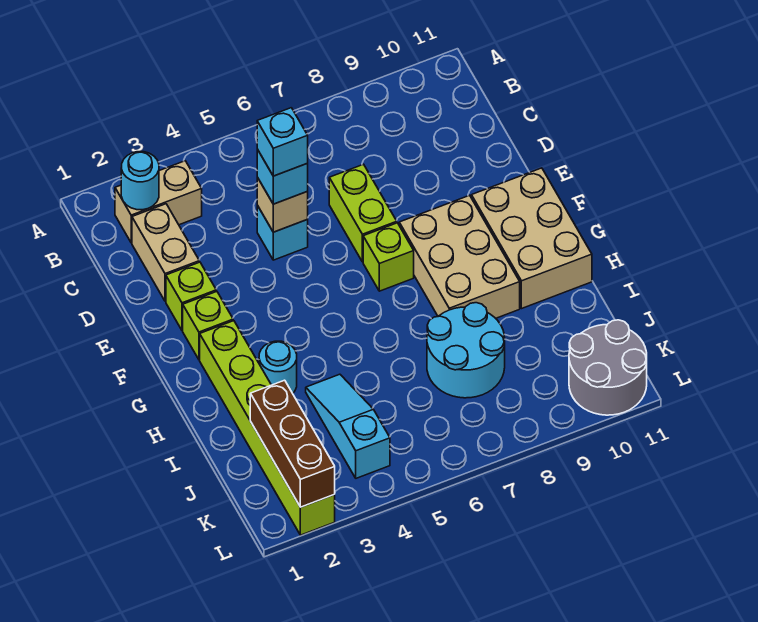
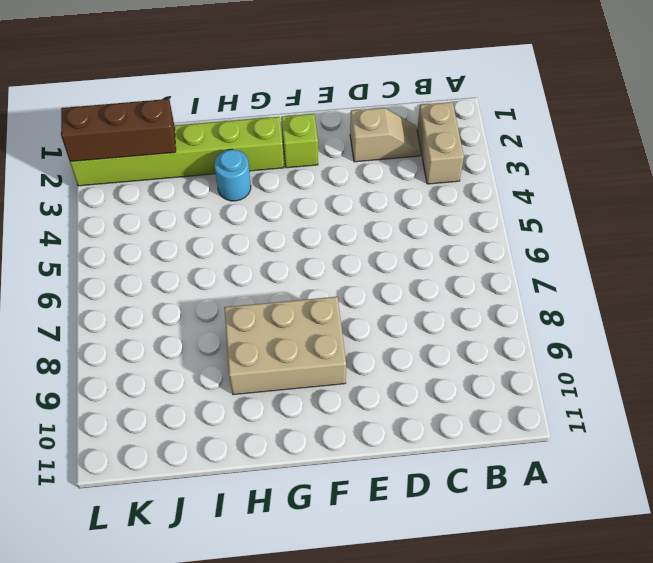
tan slope C2:D2 level 1 top D -> tan brick C2:D2 level 1
none -> cyan brick D5 level 1
none -> lime brick D7:E7 level 1
none -> lime brick E2 level 1

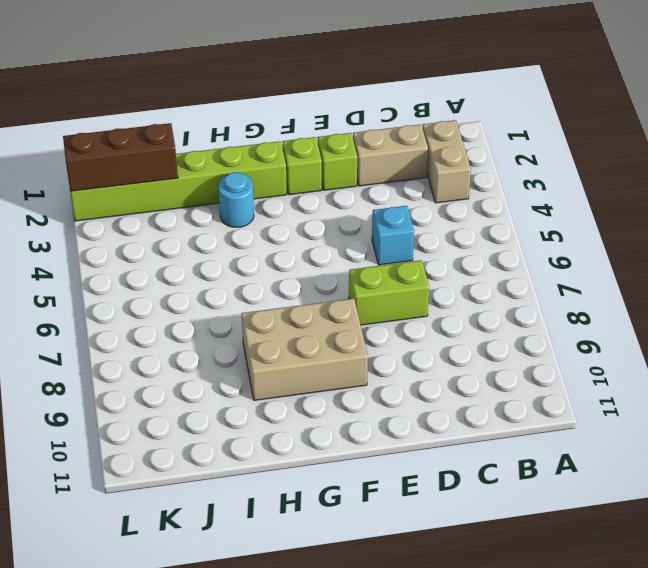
none -> lime brick F7 level 1
none -> tan brick F10:H11 level 1
none -> cyan slope I4:K4 level 1 top K

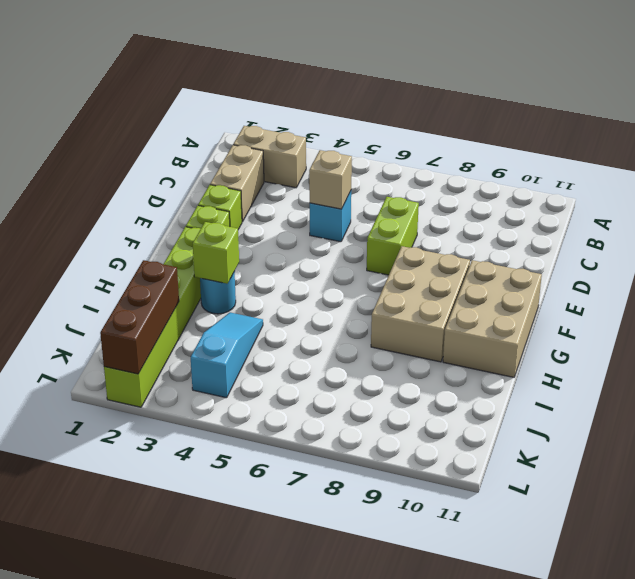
lime brick H3 level 2 -> lime brick F7 level 1
none -> cyan round brick I7:J8 level 1
none -> grey round brick K10:L11 level 1
none -> cyan round brick B2 level 2

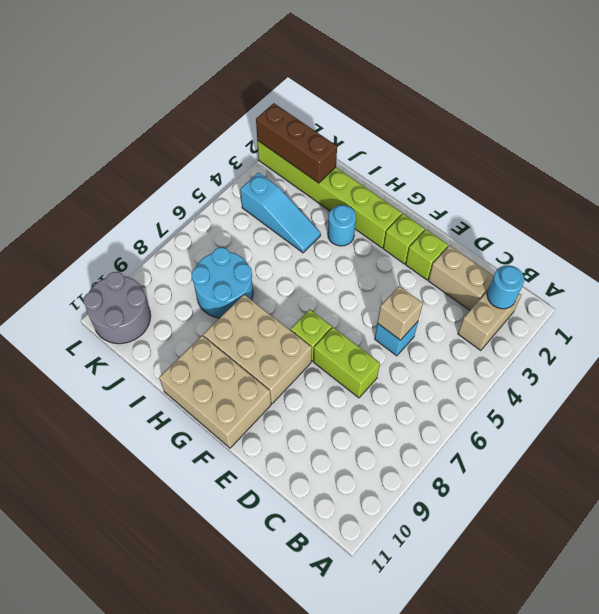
none -> cyan brick D5 level 3
none -> cyan brick D5 level 4

